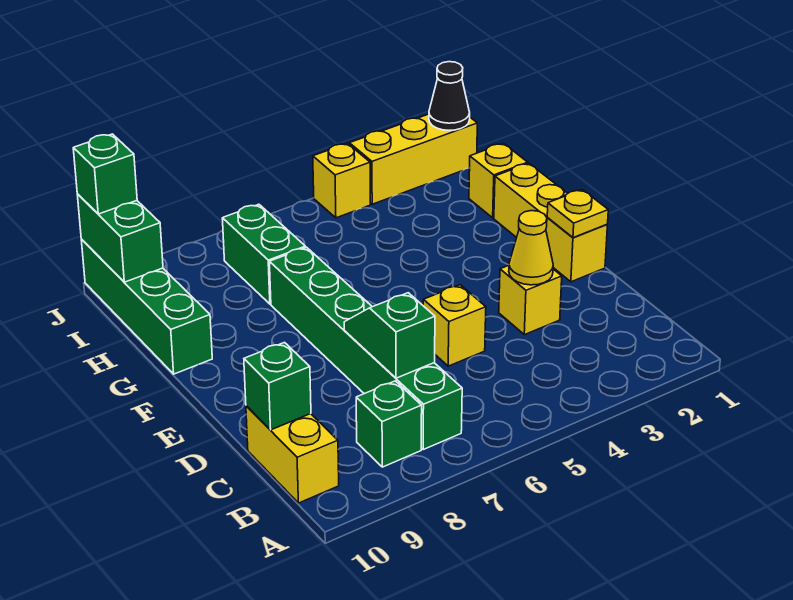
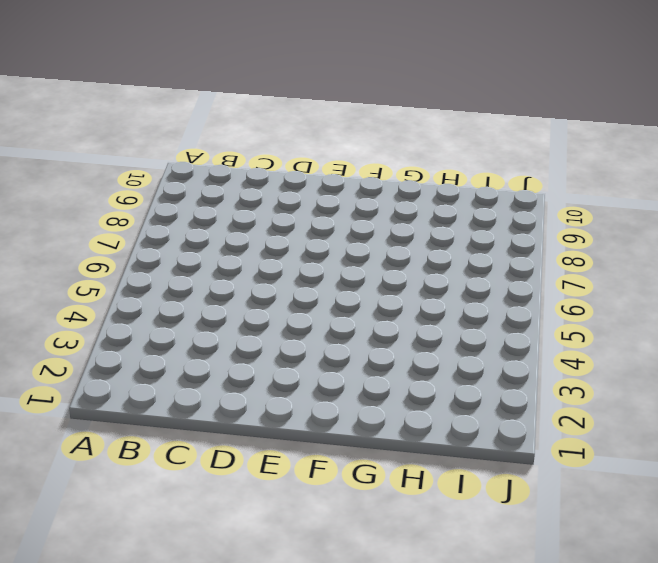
none -> green brick B7:G7 level 1
none -> green brick B8 level 1
none -> yellow brick B10:C10 level 1

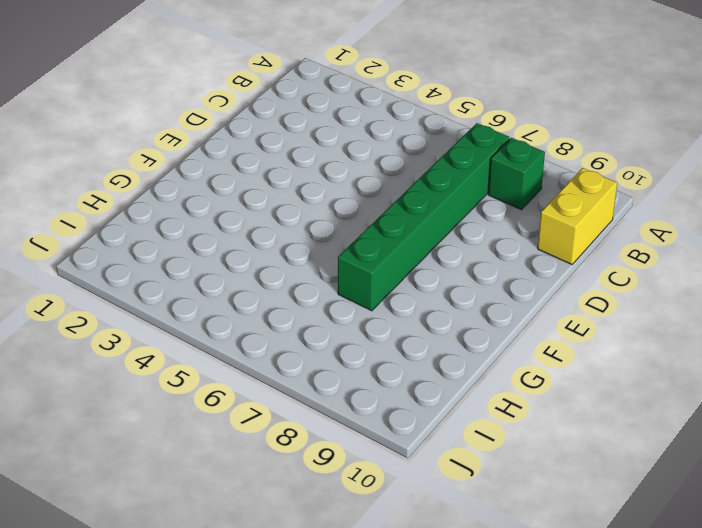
none -> yellow brick D3 level 1
none -> yellow brick D5 level 1
none -> yellow brick E1:G1 level 1

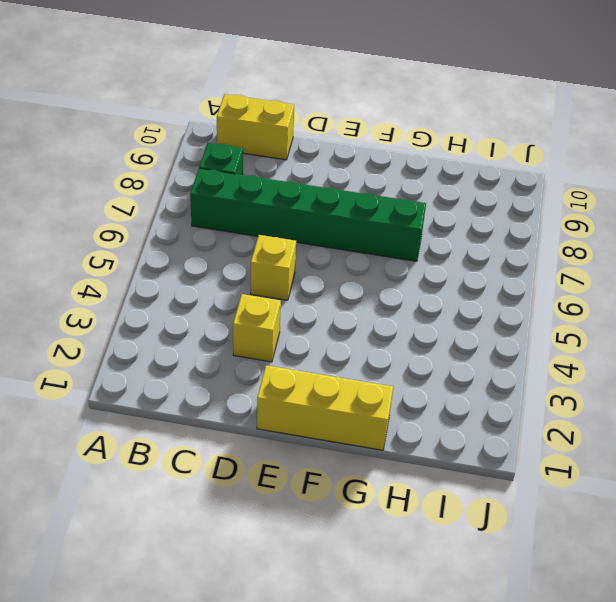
none -> green brick G10:J10 level 1
none -> yellow brick H1 level 1
none -> green brick H7:I7 level 1

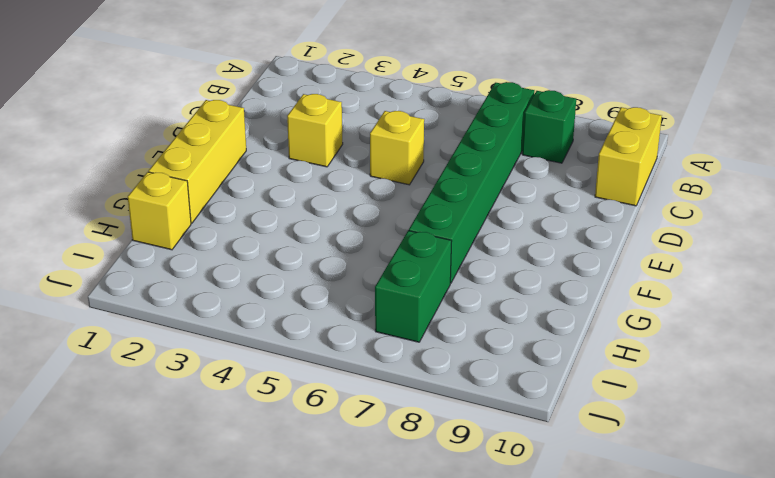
none -> green brick G10:J10 level 1
none -> yellow brick J1:J3 level 1
none -> yellow brick J4 level 1

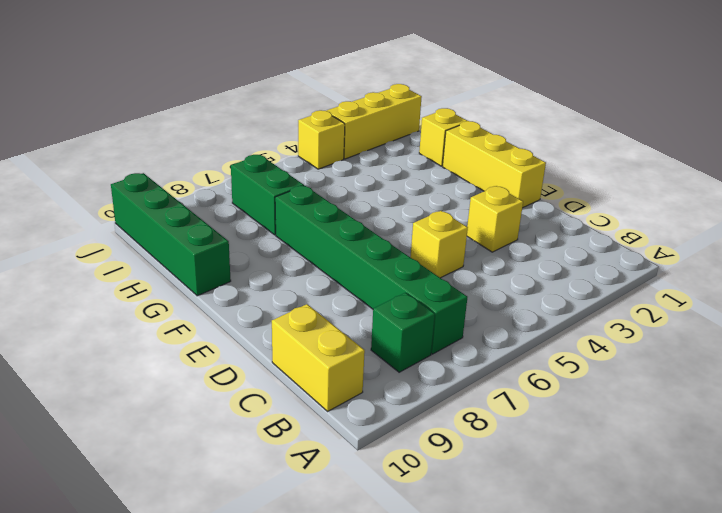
none -> green slope C7:D7 level 2 top C
none -> green brick C10 level 2
none -> yellow cone D3 level 2

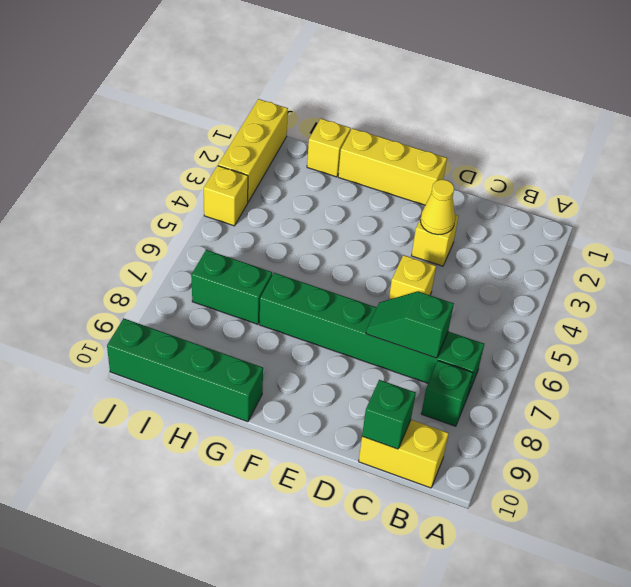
none -> yellow plate E1 level 2
none -> green brick I10:J10 level 2
none -> black cone J1 level 2

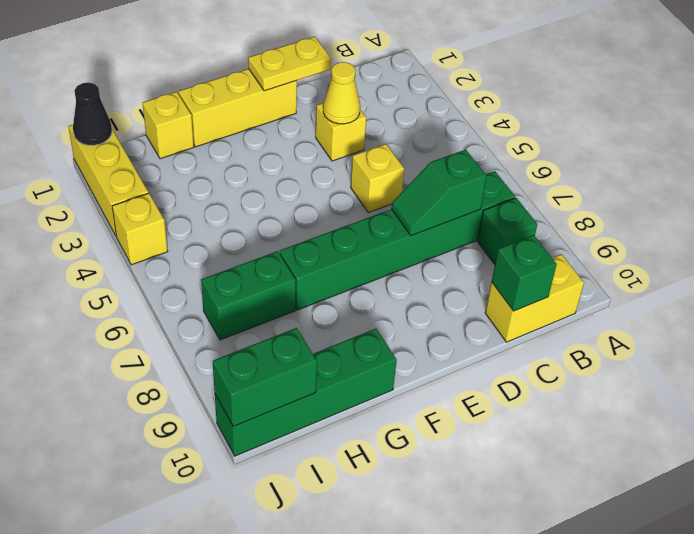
yellow plate D1:E1 level 2 -> yellow plate E1 level 2
none -> green brick J10 level 3

